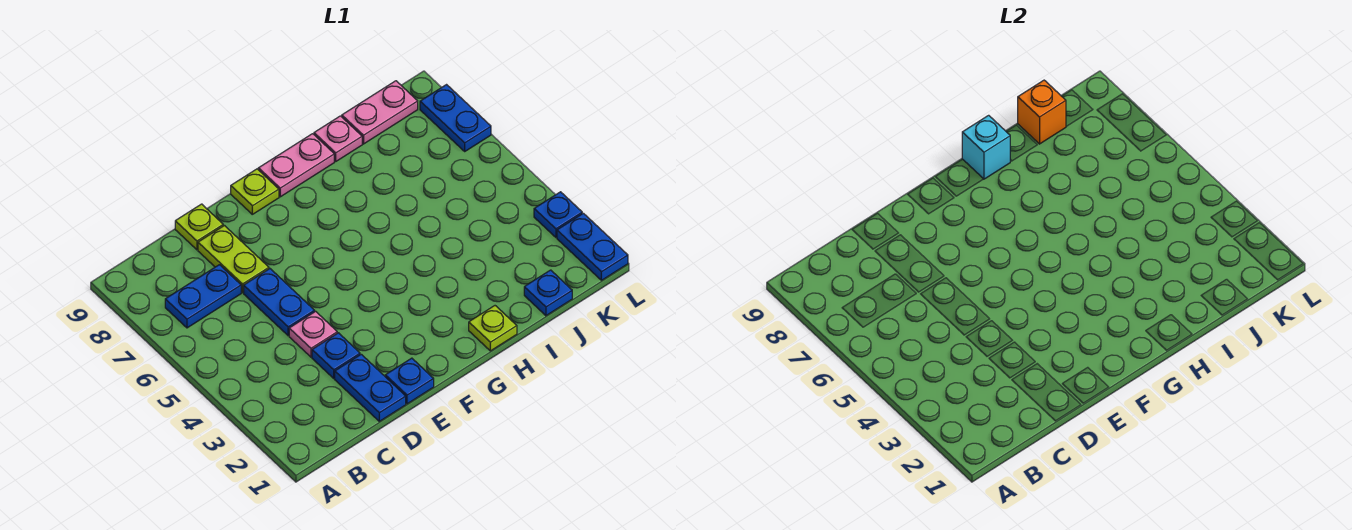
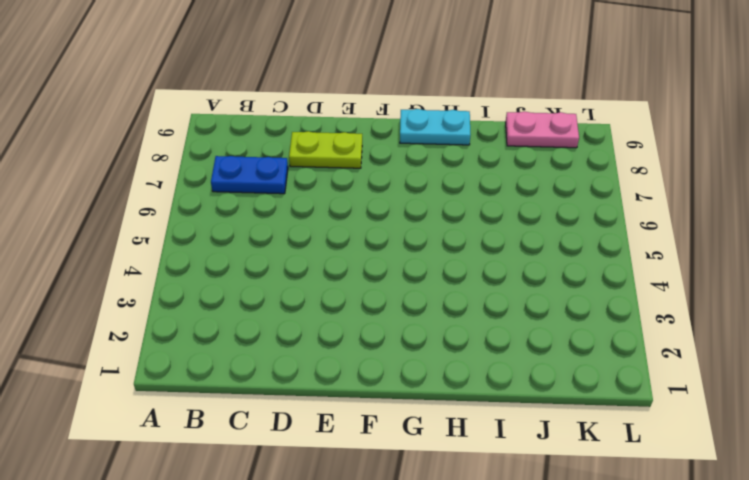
lime plate D8:E8 level 1 -> lime plate D7:D8 level 1
cyan plate G9:H9 level 1 -> pink plate G9:H9 level 1
none -> blue plate D1:D2 level 1
none -> blue plate D3 level 1
none -> pink plate D4 level 1

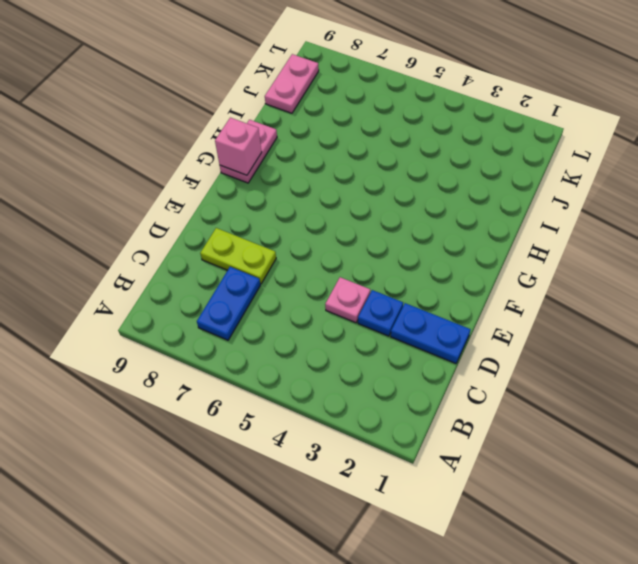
pink brick G9 level 2 -> none
none -> blue plate D5:D6 level 1
none -> lime plate D9 level 1
none -> blue plate E1 level 1

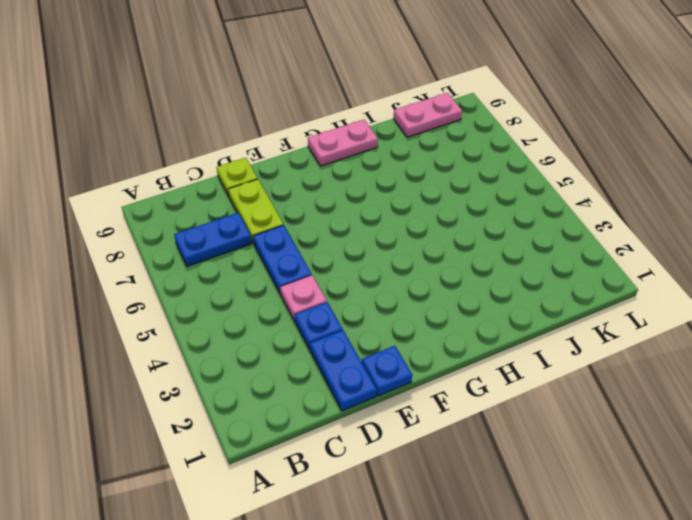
none -> lime plate F9 level 1
none -> lime plate H1 level 1
none -> pink plate I9 level 1

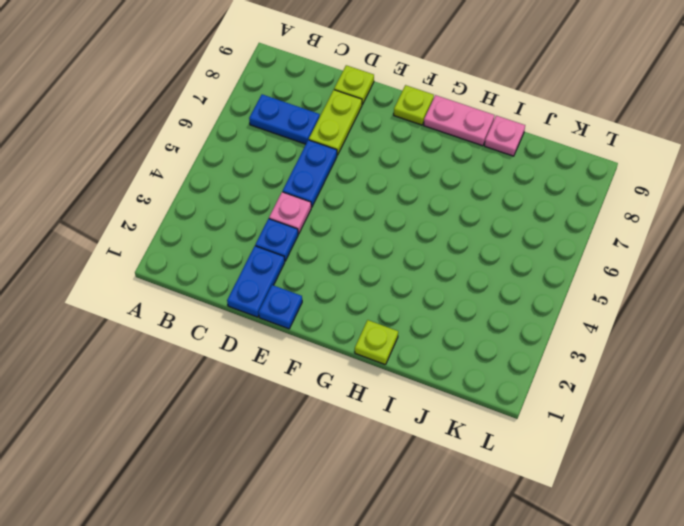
none -> blue plate J1 level 1
none -> pink plate J9:K9 level 1
none -> blue plate L1:L2 level 1

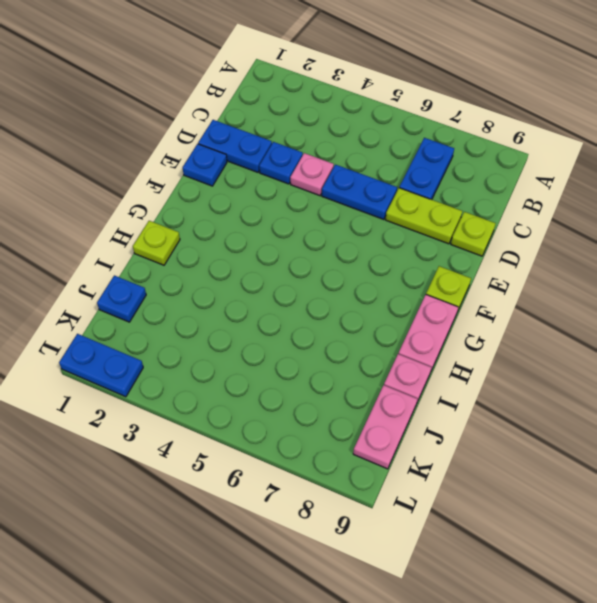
none -> blue plate L3 level 1
none -> blue plate L7:L8 level 1
none -> cyan brick H9 level 2

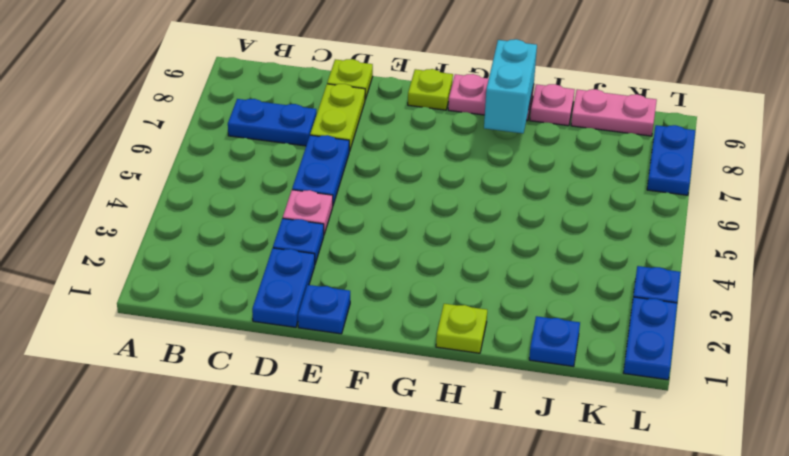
cyan brick H8:H9 level 2 -> cyan brick H9 level 2
none -> orange brick J9 level 2

